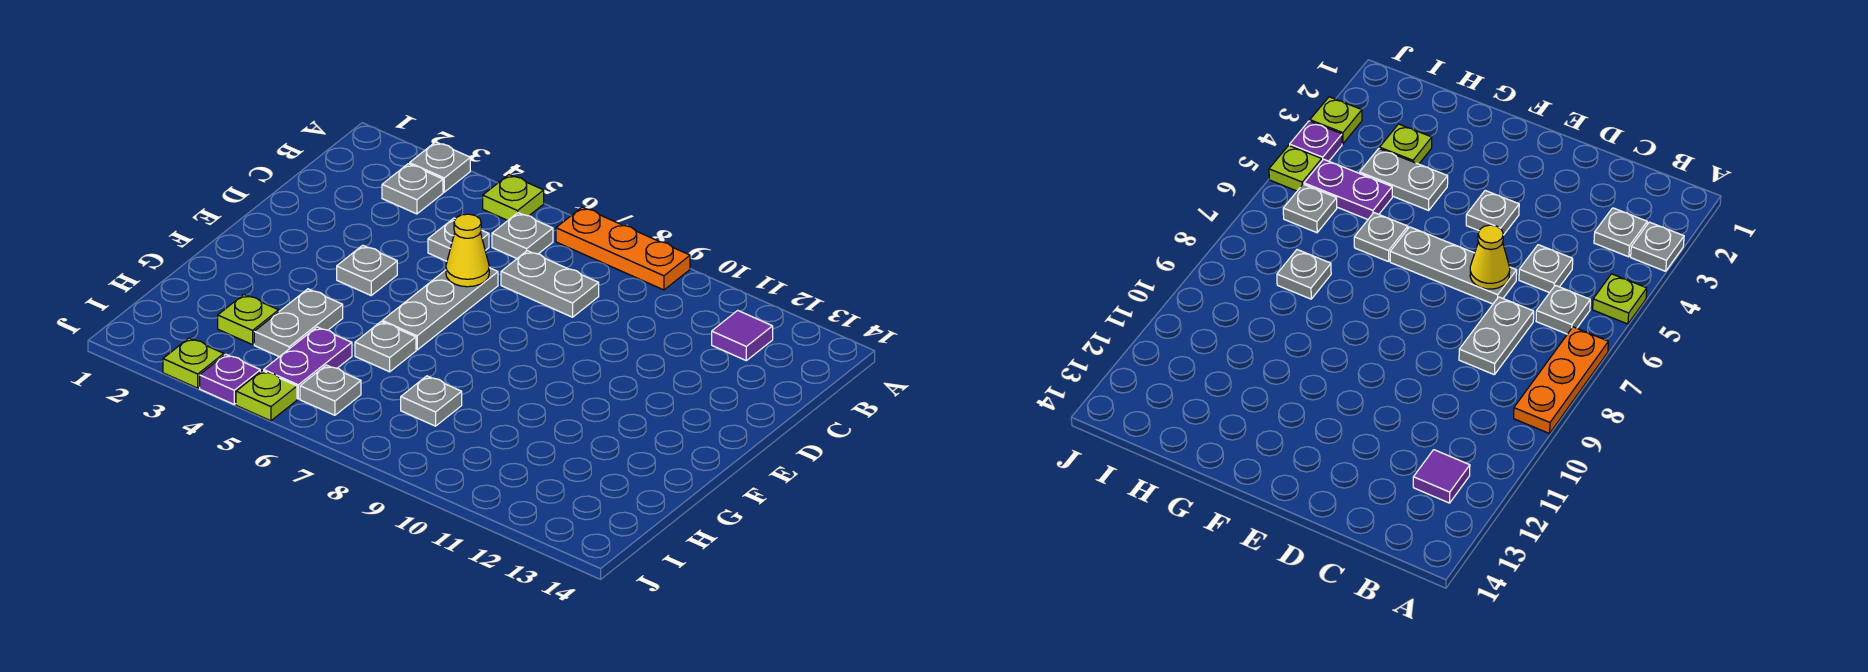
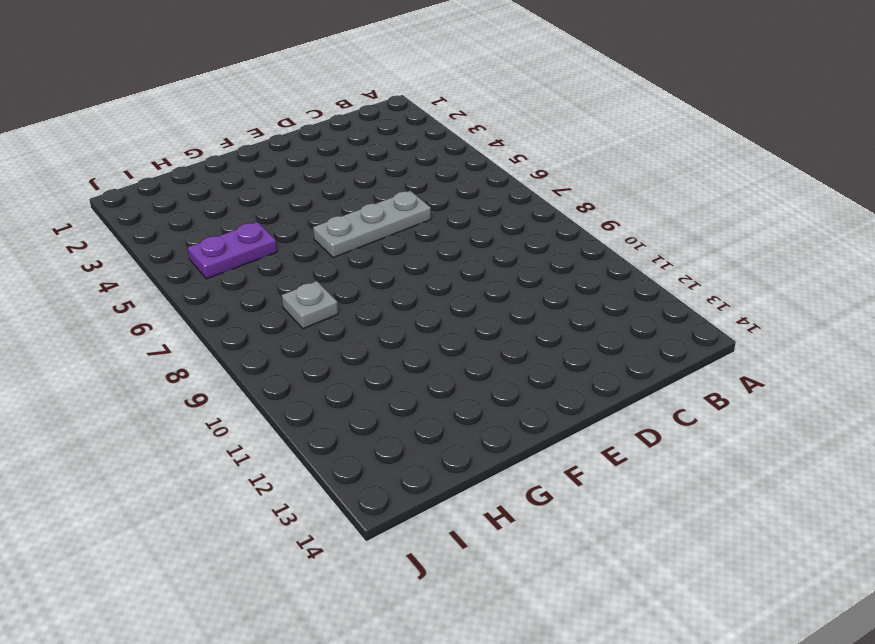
none -> grey plate A3 level 1
none -> lime plate A5 level 1
none -> orange plate A7:A9 level 1

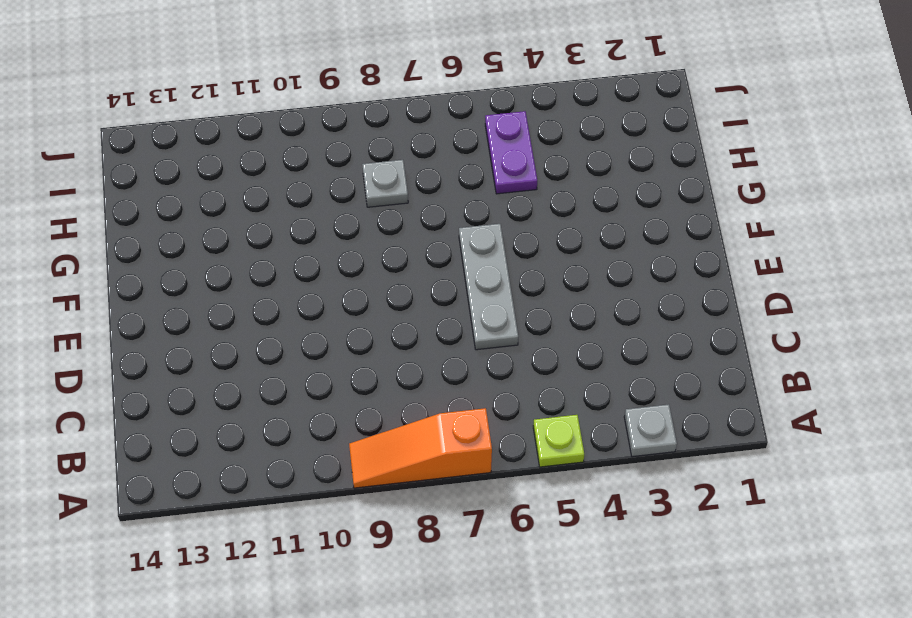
orange slope A7:A9 level 1 top 7 -> orange plate A7:A9 level 1
none -> grey plate B3 level 1
none -> grey plate B6 level 1
none -> purple tile B12 level 1

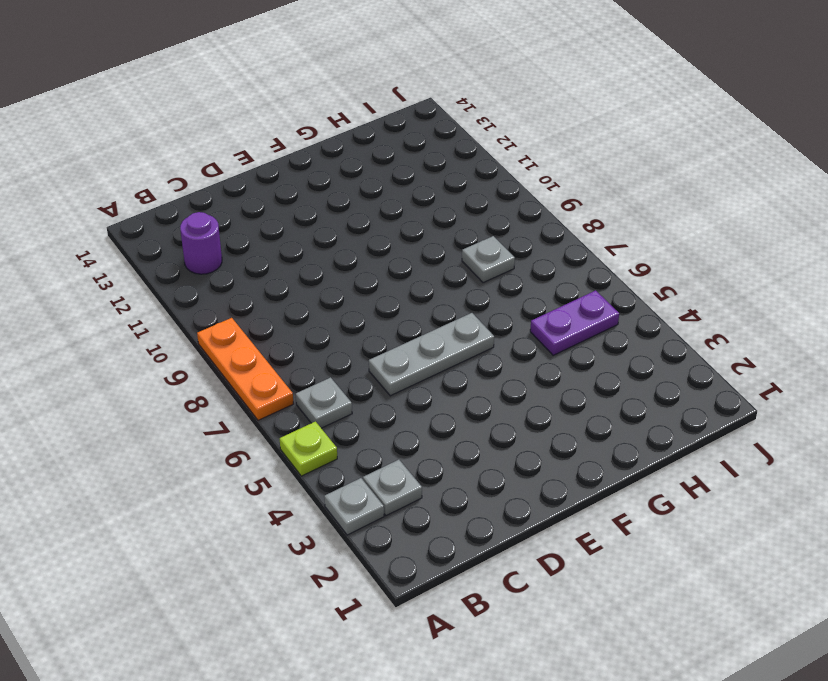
purple round brick B12 level 1 -> purple tile B12 level 1
none -> grey plate C5 level 1
none -> grey plate C7:C8 level 1
none -> grey plate E4 level 1

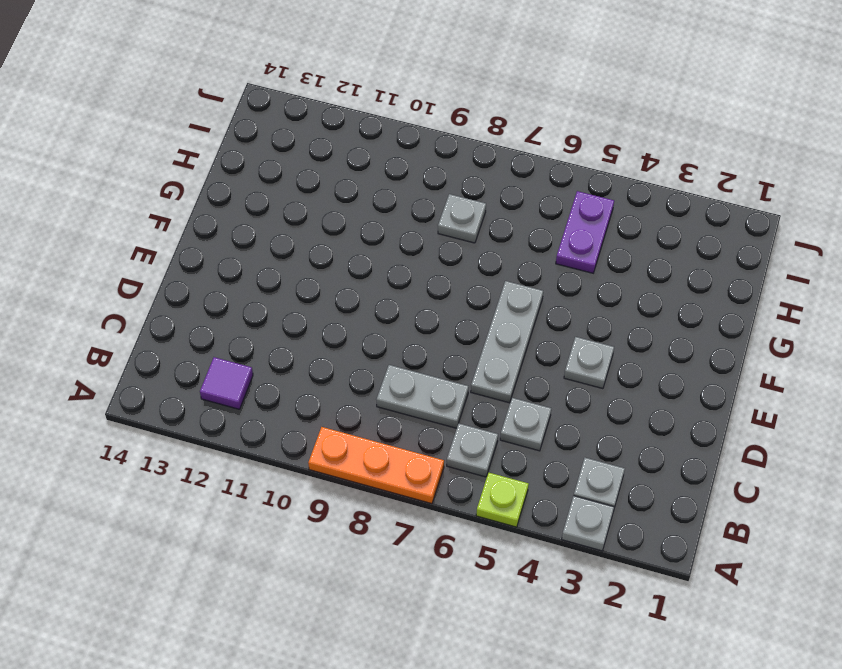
none -> grey plate G4:H4 level 1
none -> grey plate G6 level 1
none -> lime plate H3 level 1

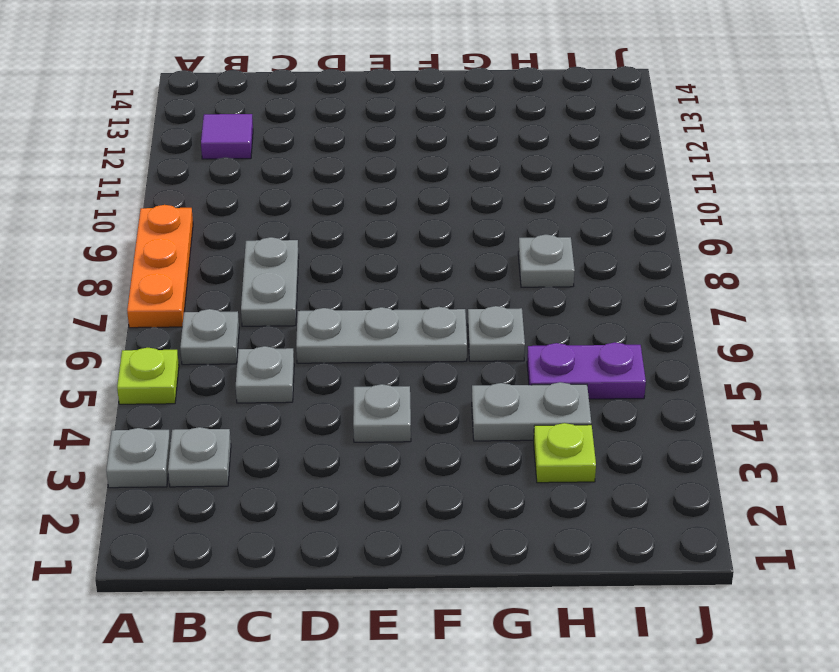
none -> grey plate I6 level 1
none -> lime plate J3 level 1
none -> purple plate J4 level 1

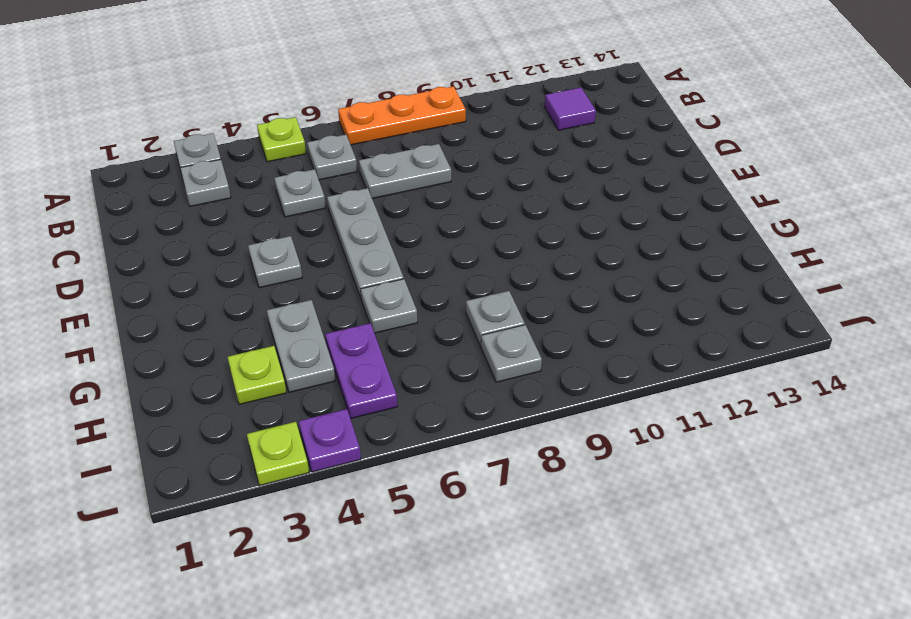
grey plate I8 level 1 -> grey plate I6 level 1
none -> lime plate J5 level 1
none -> yellow cone D6 level 2

